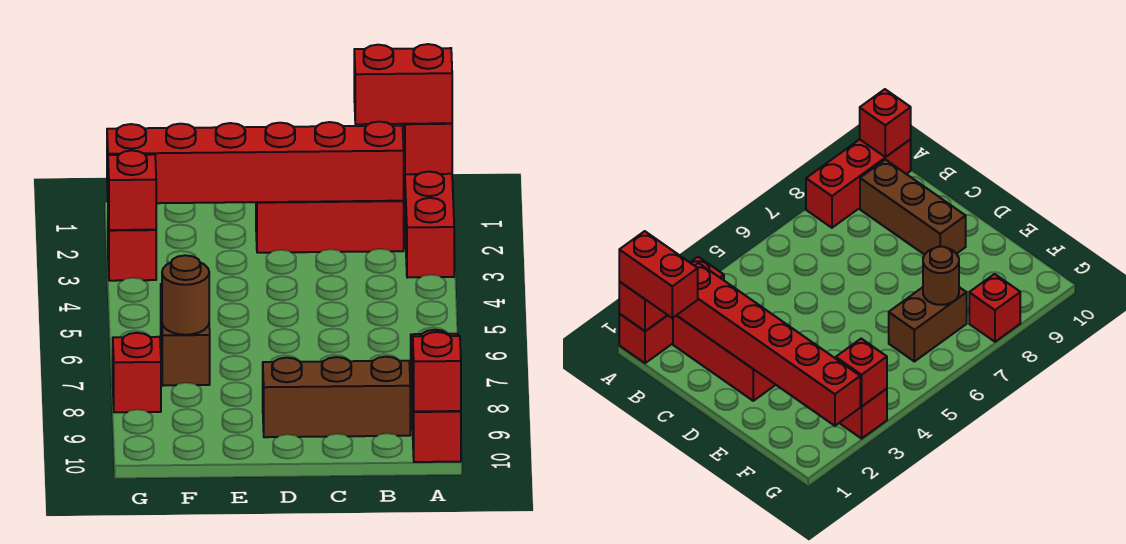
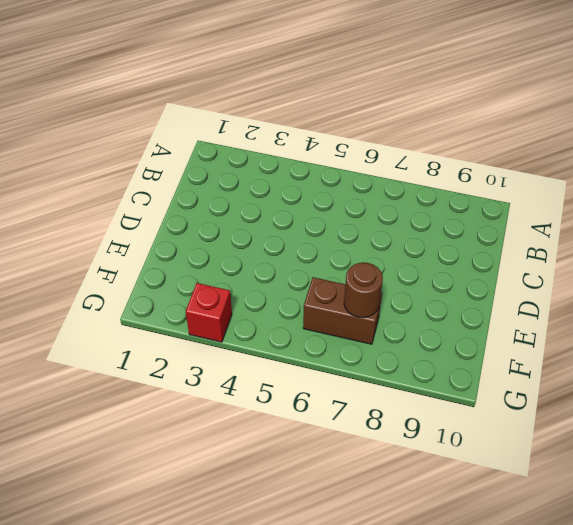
none -> red brick A1:A3 level 1
none -> red brick A8:A10 level 1
none -> red brick B2:D2 level 1

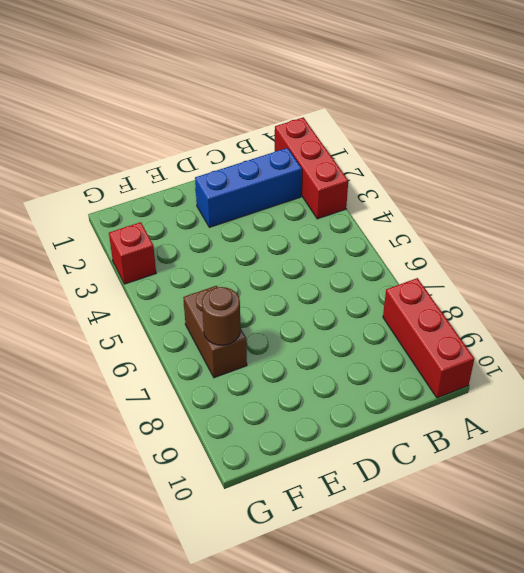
blue brick B2:D2 level 1 -> red brick B2:D2 level 1
none -> brown brick B9:D9 level 1
none -> red brick G8 level 1
none -> red brick A1 level 2

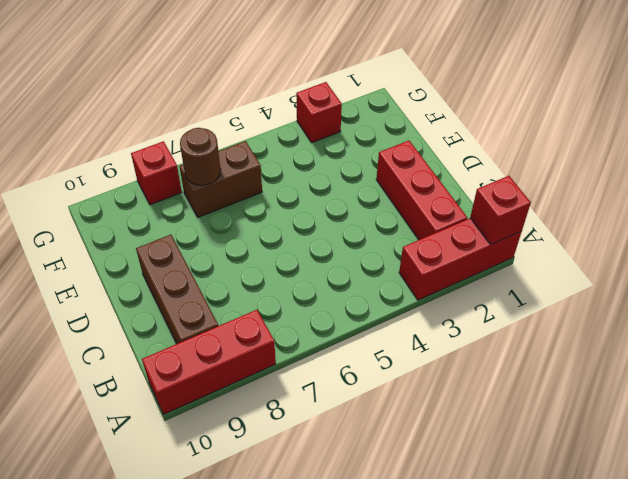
none -> red brick A10 level 2
none -> red brick B2:G2 level 2
none -> red brick G3 level 2

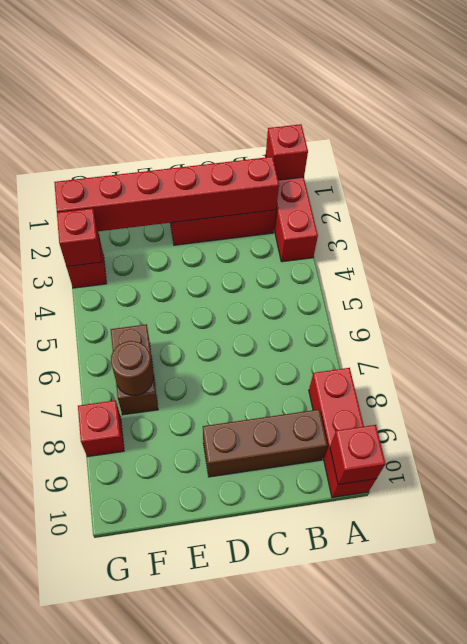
none -> red brick A1:B1 level 3

